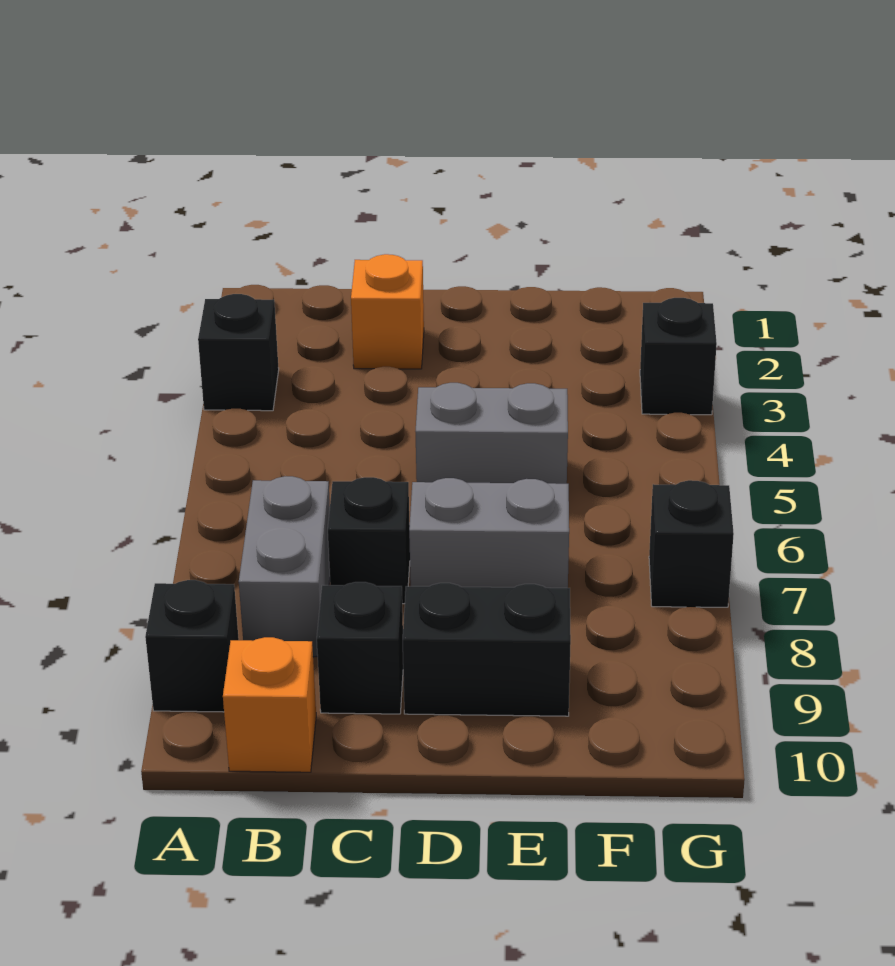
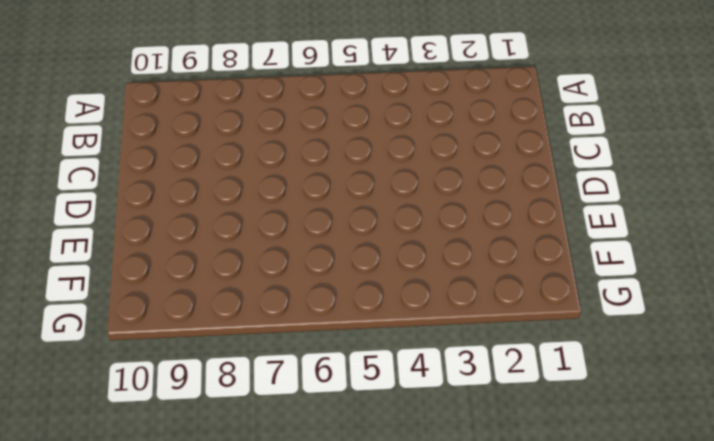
none -> black brick A3 level 1
none -> black brick A9 level 1
none -> grey brick B7:B8 level 1

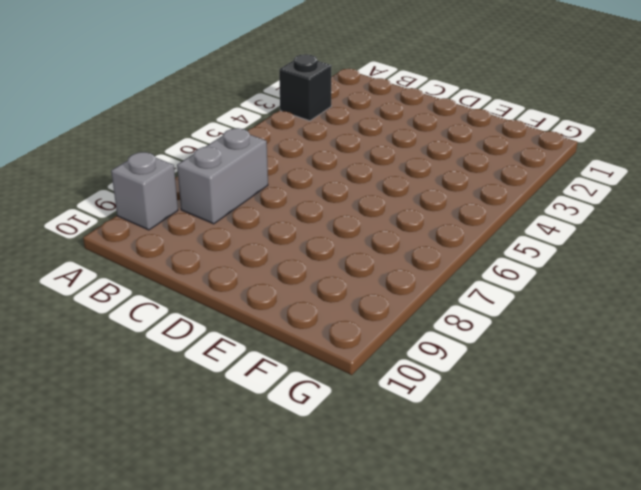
grey brick A9 level 1 -> black brick A9 level 1
none -> orange brick B10 level 1
none -> orange brick C2 level 1
none -> black brick C7 level 1

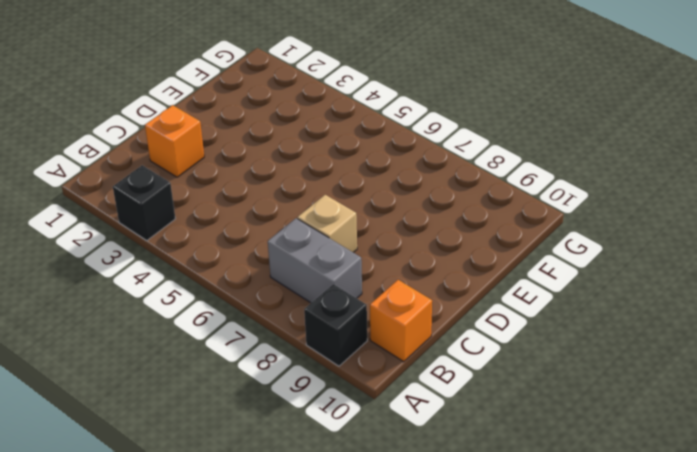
tan brick C7 level 1 -> black brick C7 level 1
none -> black brick C9 level 1
none -> grey brick D5:E5 level 1
none -> grey brick D7:E7 level 1

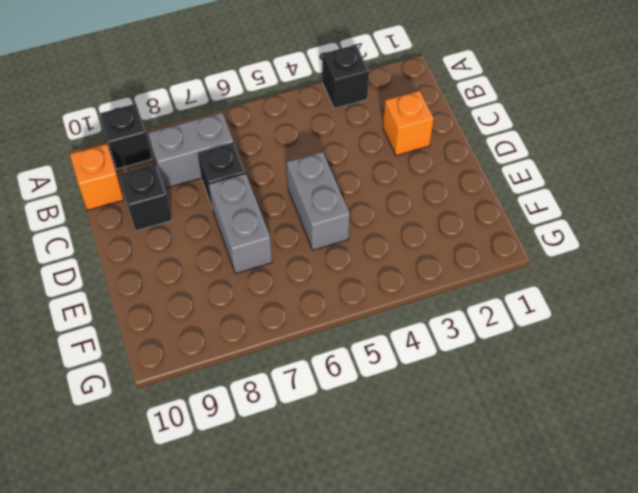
none -> black brick D9:E9 level 1
none -> black brick G3 level 1
none -> black brick G7 level 1

